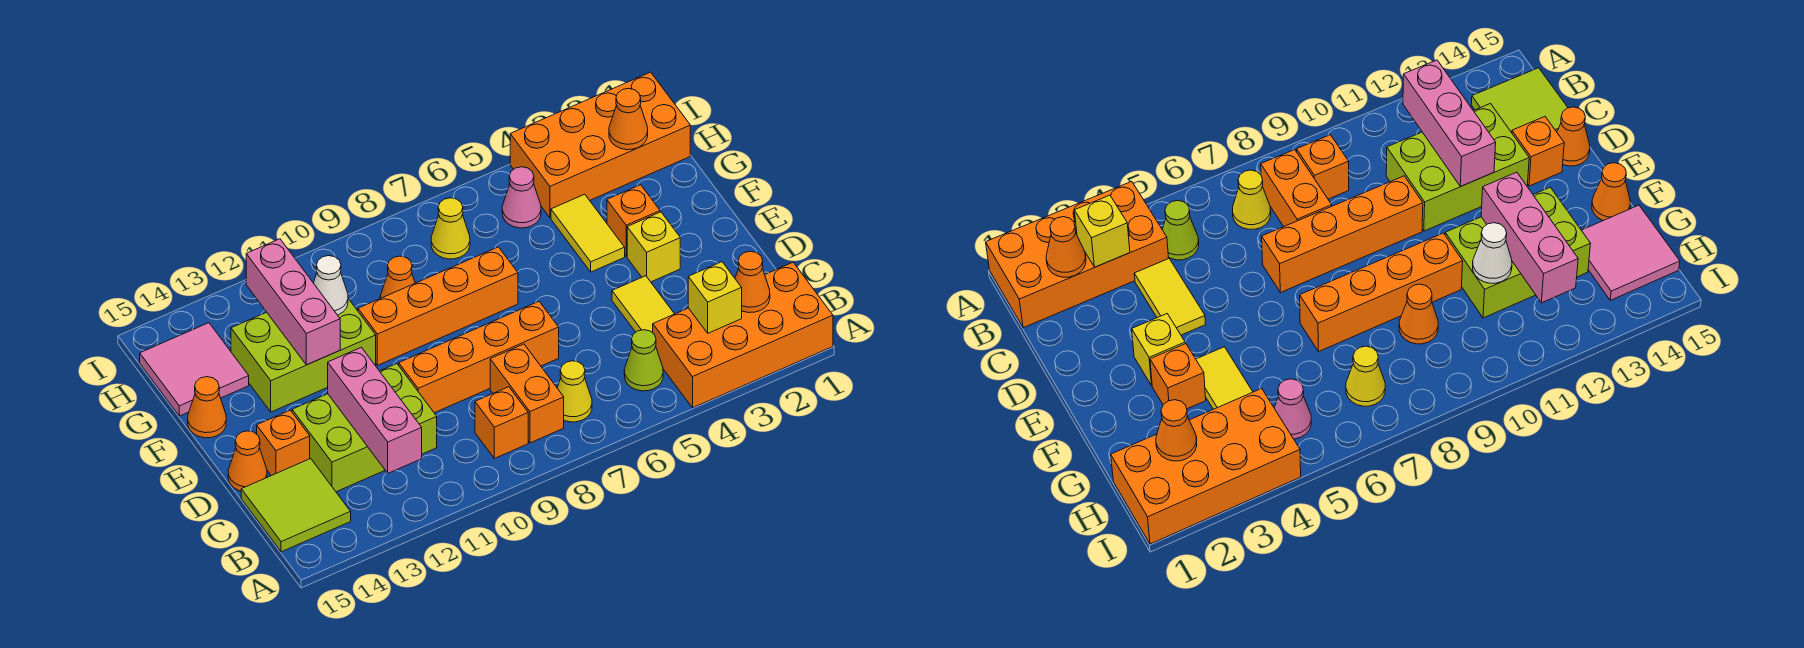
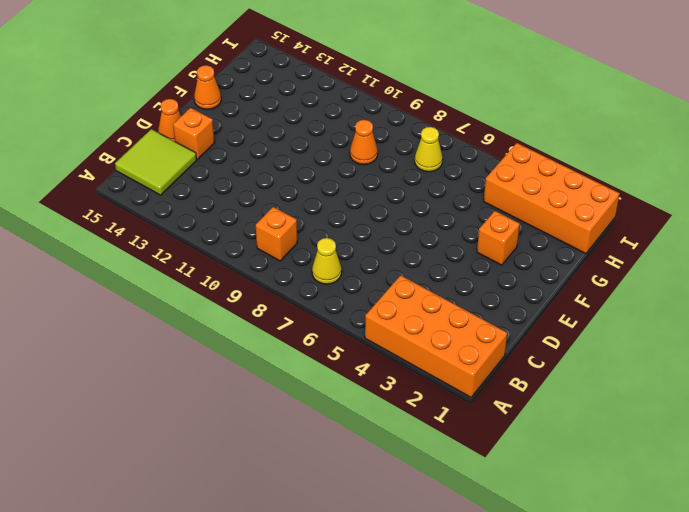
none -> lime cone B5 level 1
none -> orange brick B8:C8 level 1
none -> yellow tile C4:D4 level 1

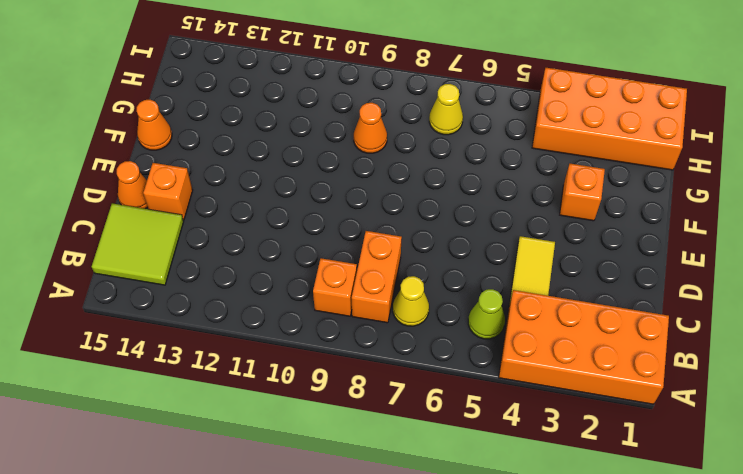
none -> lime brick C11:D13 level 1
none -> orange brick D7:D10 level 1
none -> yellow brick E3 level 1

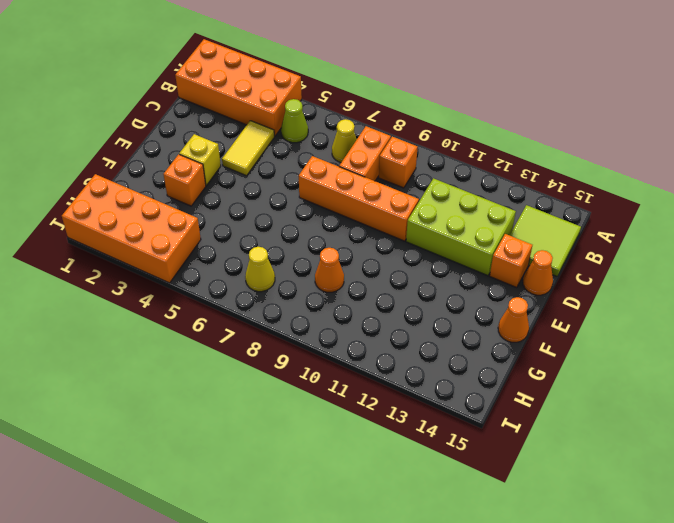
none -> yellow tile F4:G4 level 1
none -> orange brick F7:F10 level 1
none -> lime brick F11:G13 level 1

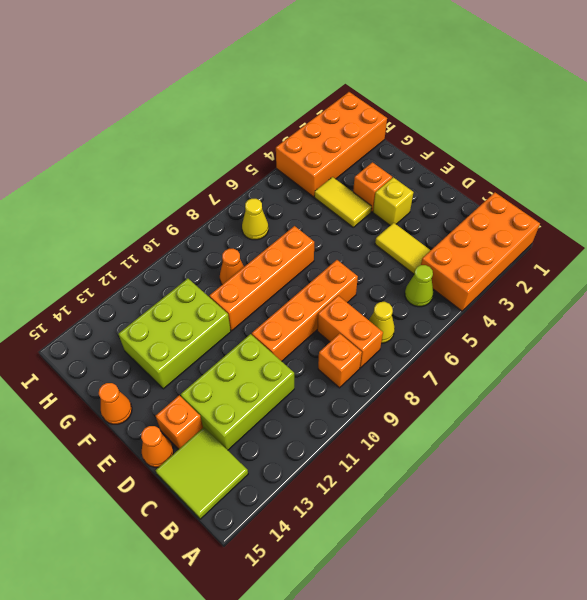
none -> pink tile G14:H15 level 1
none -> pink cone H5 level 1
none -> orange cone B2 level 2

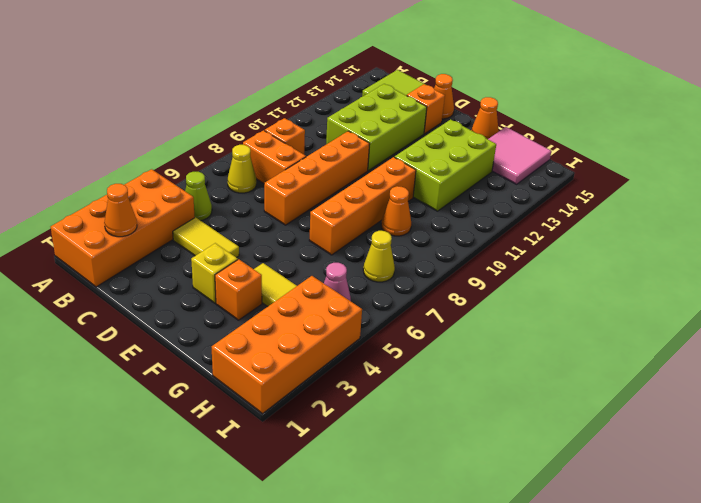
none -> yellow brick B3 level 2
none -> pink brick B12:D12 level 2
none -> pink brick F12:H12 level 2

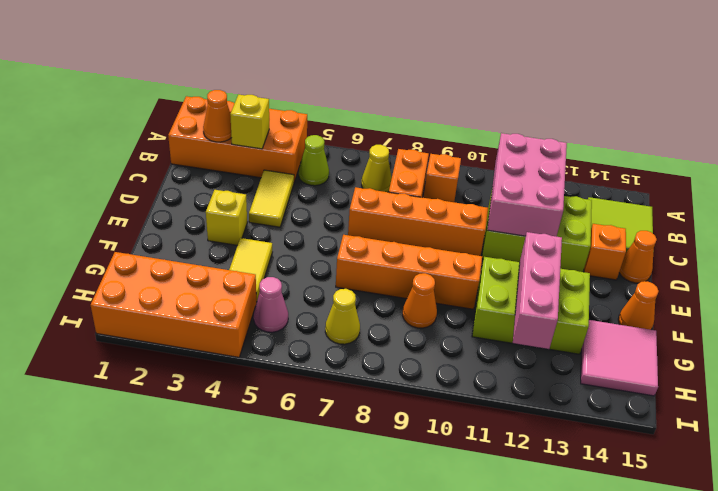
pink brick B11:D12 level 2 -> pink brick B12:D12 level 2
none -> orange brick F3 level 1
none -> white cone G11 level 2
none -> orange cone H2 level 2

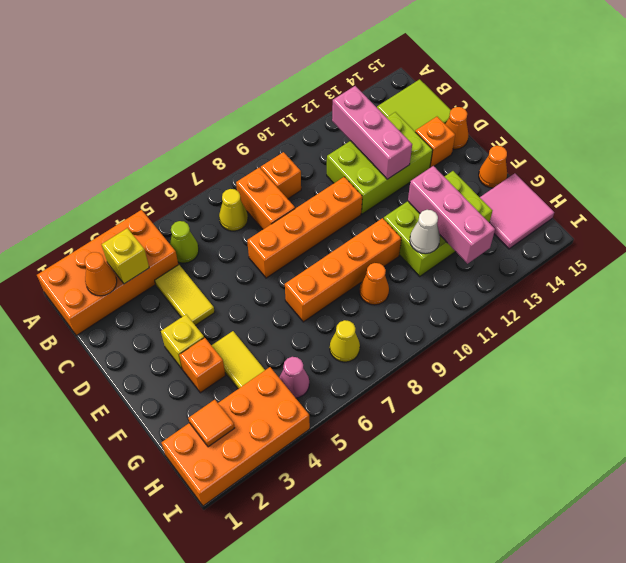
orange tile H2 level 2 -> orange cone H2 level 2

